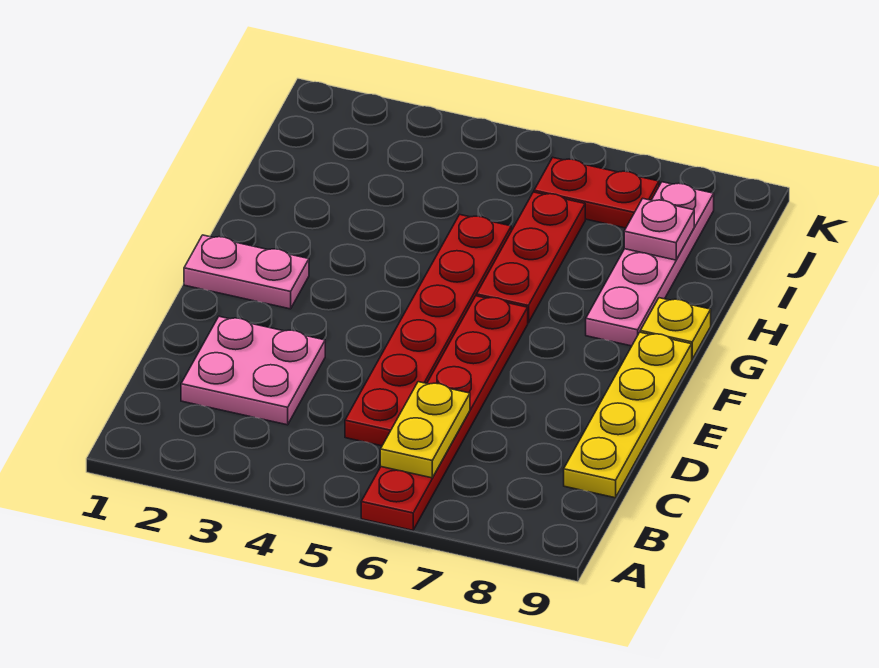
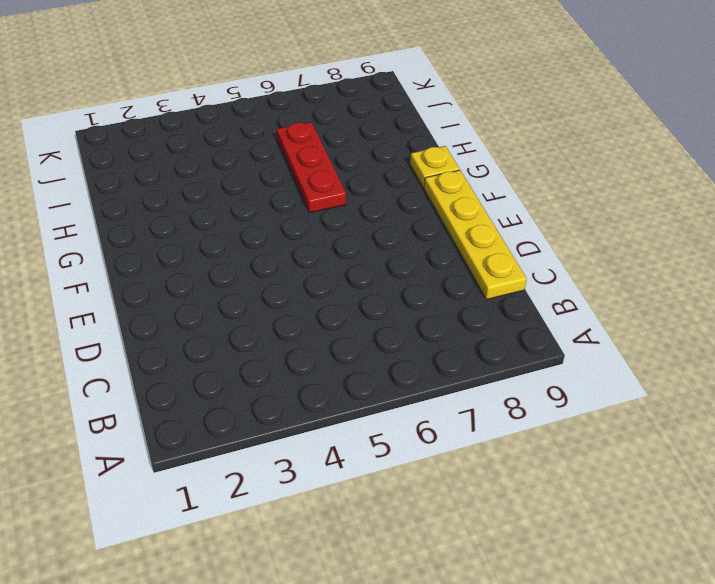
none -> red plate A6:F6 level 1
none -> pink plate C2:D3 level 1

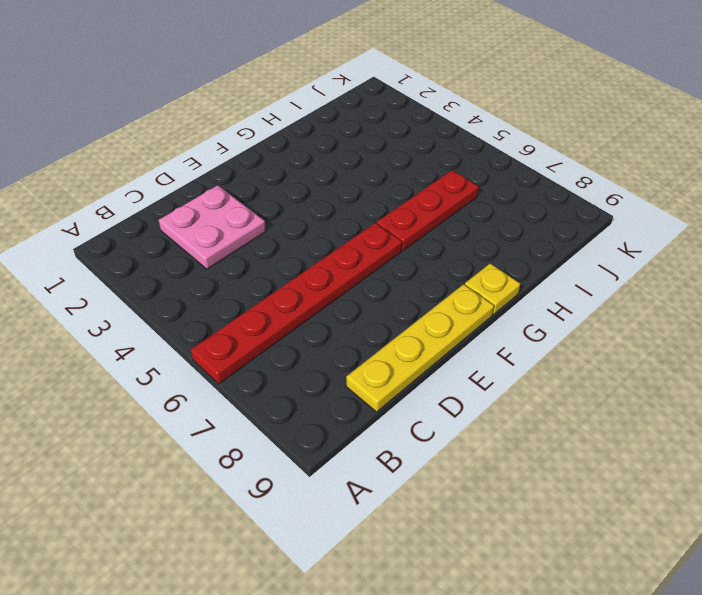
none -> red plate C5:H5 level 1
none -> pink plate F1:F2 level 1

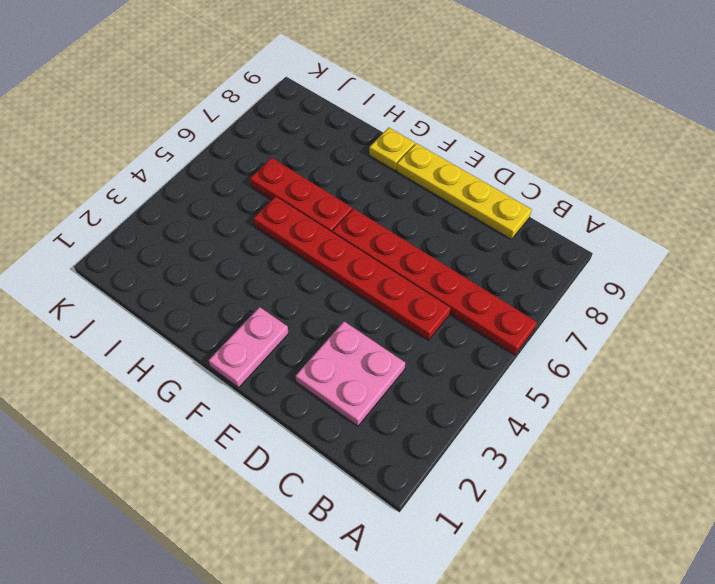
none -> pink plate G8:J8 level 1
none -> red plate J6:J7 level 1

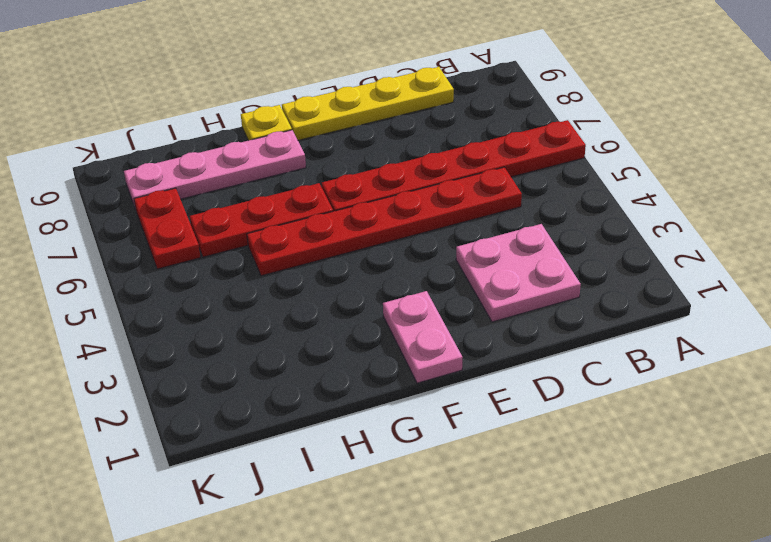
none -> yellow plate B6:C6 level 2
none -> pink plate I8 level 2

